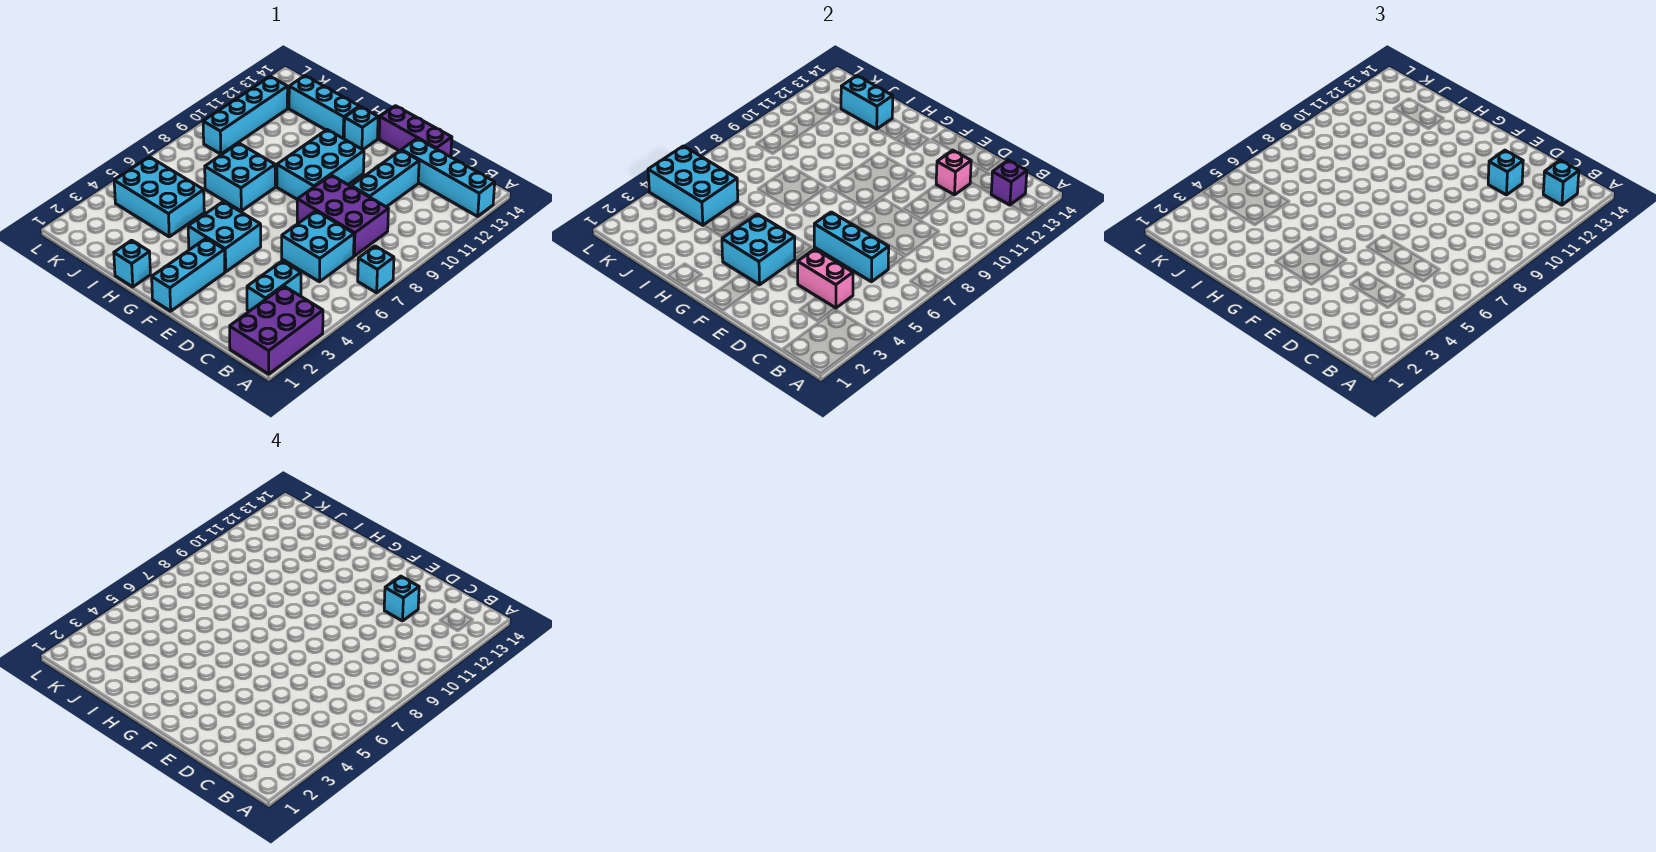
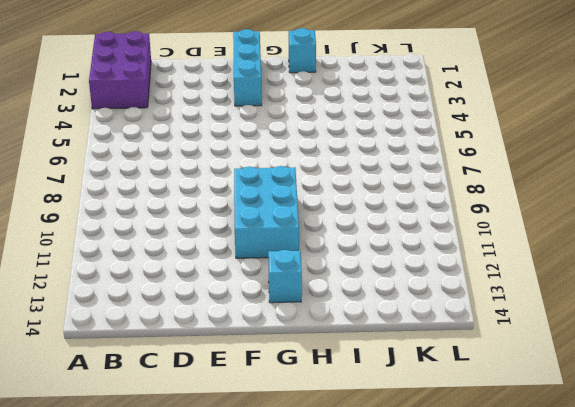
none -> cyan brick A7 level 1
none -> cyan brick A13:D13 level 1
none -> cyan brick C3:C4 level 1

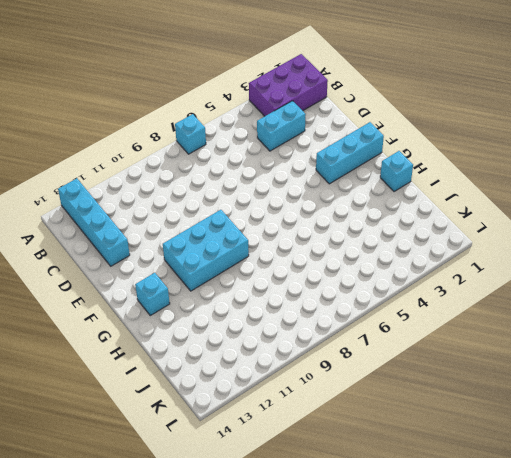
none -> cyan brick C6:D7 level 1
none -> purple brick C8:E9 level 1
none -> cyan brick D10:D12 level 1

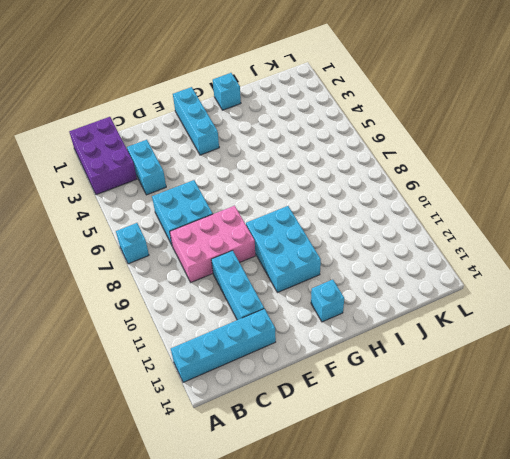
pink brick C8:E9 level 1 -> purple brick C8:E9 level 1
none -> purple brick D14:F14 level 1
none -> cyan brick F4:G5 level 1
none -> cyan brick H7:I8 level 1

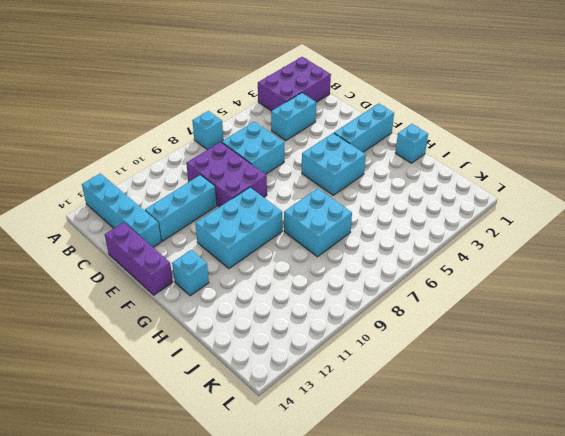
none -> cyan brick H13:J13 level 1
none -> cyan brick I4:K5 level 1
none -> cyan brick K9:K12 level 1

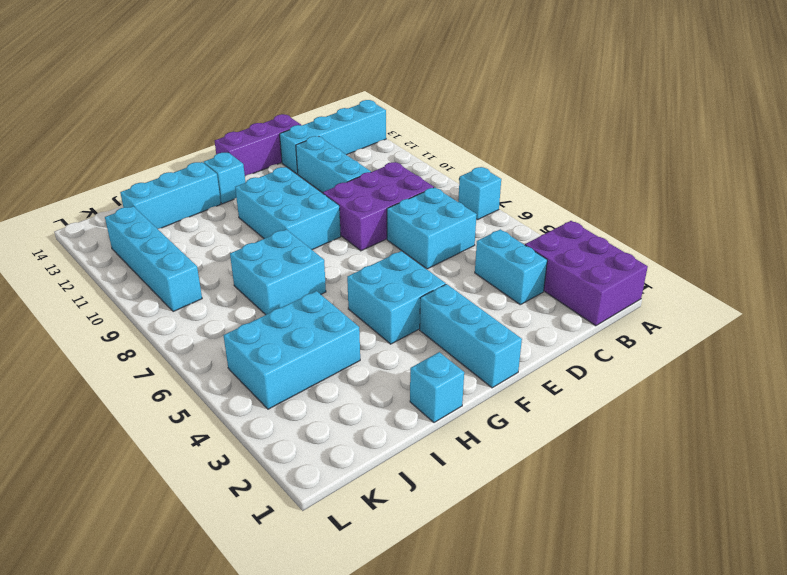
none -> purple brick B13 level 2
none -> pink brick C4:D4 level 2
none -> cyan brick C6:E6 level 2

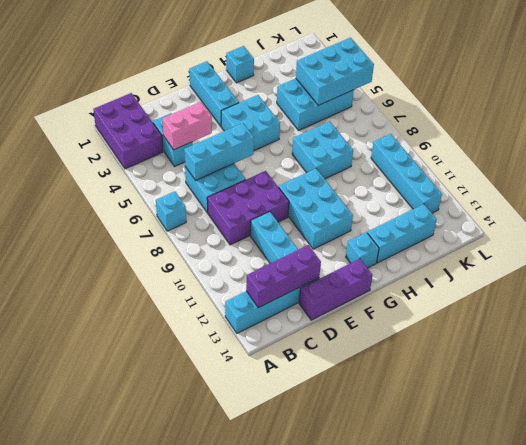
purple brick B13:D13 level 2 -> purple brick B13 level 2
none -> pink brick D12 level 2
none -> cyan brick F3:G4 level 2
none -> cyan brick I13:J13 level 2

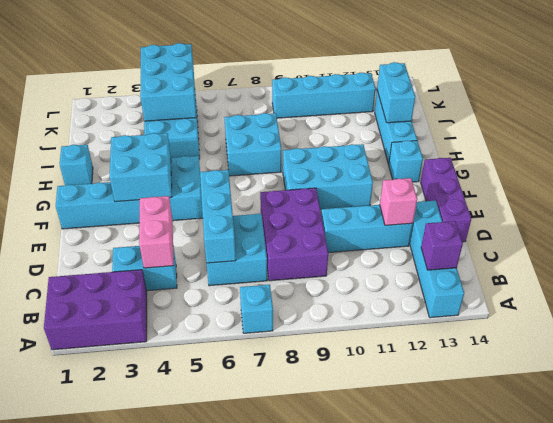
none -> cyan brick B13 level 3
none -> cyan brick D12 level 3
none -> cyan brick D12 level 4

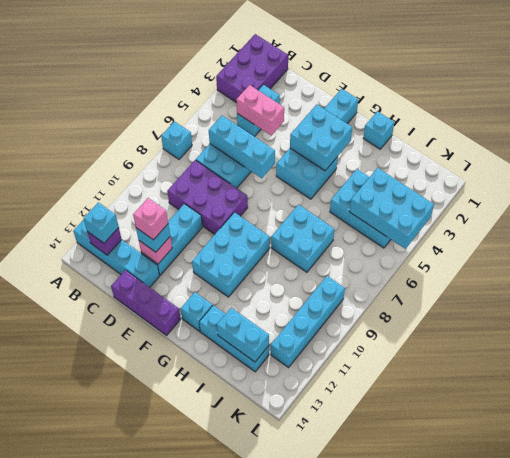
pink brick D12 level 4 -> cyan brick D12 level 4

